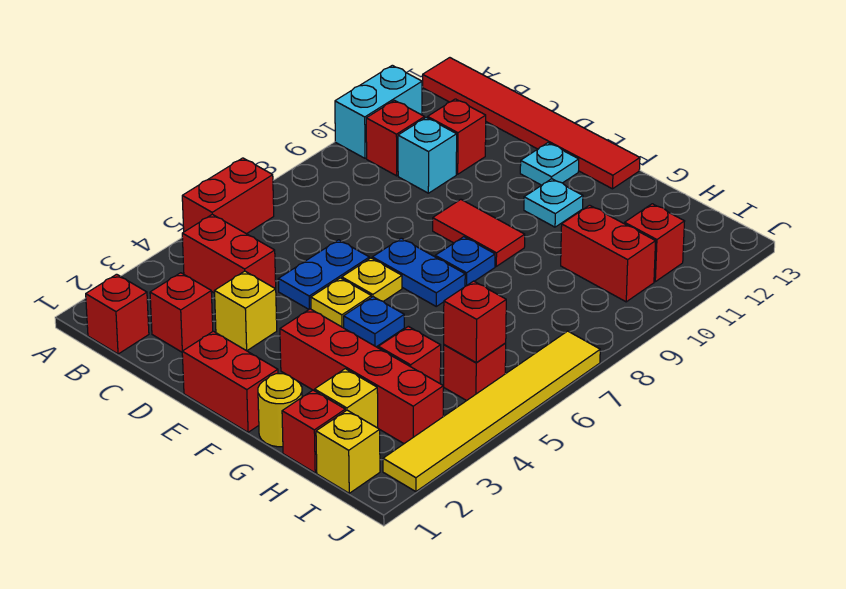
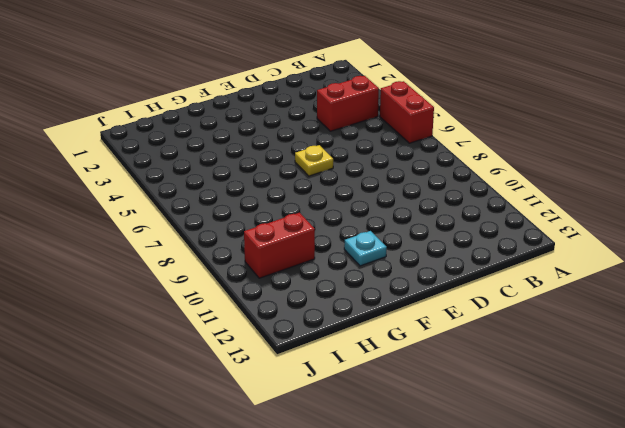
none -> cyan brick A10:A11 level 1
none -> red tile A13:F13 level 1
none -> red brick B1 level 1
none -> red brick B10 level 1

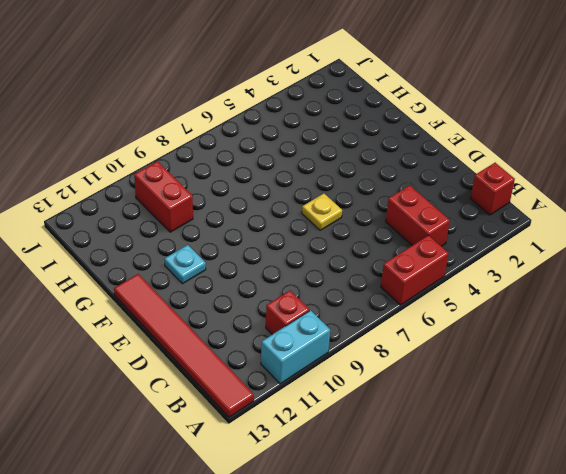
none -> red brick C2 level 1
none -> cyan brick C10 level 1
none -> red brick C11 level 1
none -> yellow brick D3 level 1

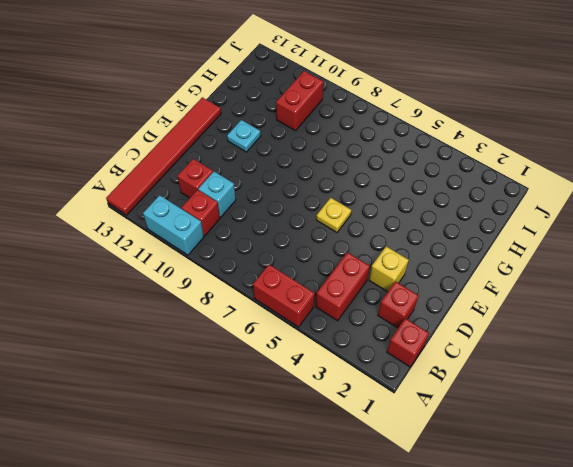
none -> blue plate D5:D6 level 1
none -> red brick E1:F1 level 1
none -> yellow plate E5 level 1
none -> blue plate E7:F7 level 1

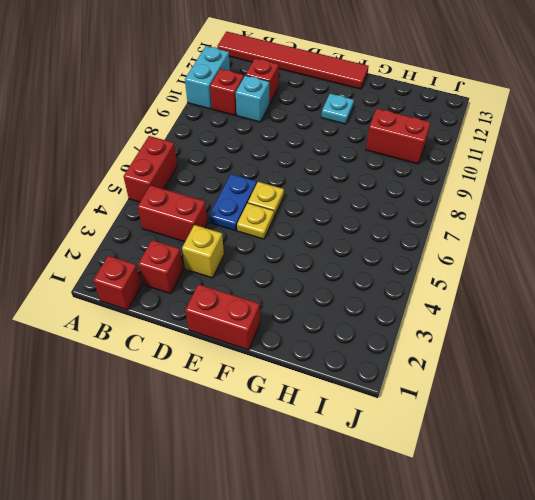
none -> blue plate E7:F7 level 1
none -> red tile E9:F9 level 1
none -> cyan plate E12 level 1
none -> red brick F3:I3 level 1

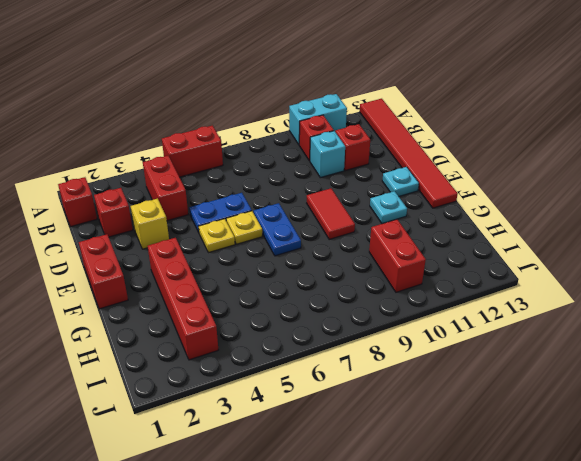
none -> blue plate F5 level 1
none -> blue plate F8 level 1
none -> yellow round brick G1 level 1
none -> red brick H1 level 1

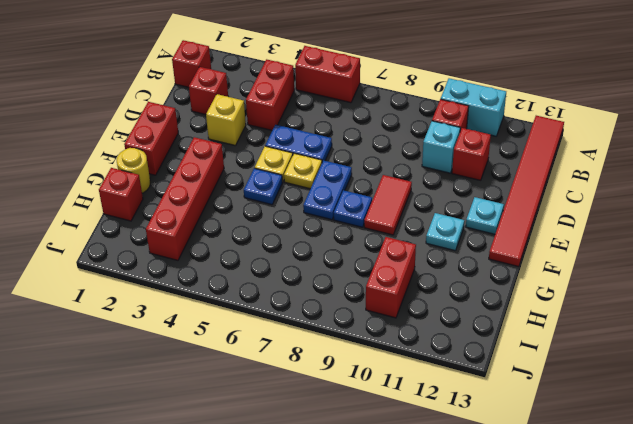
none -> yellow brick H2 level 1
none -> red brick H4 level 1
none -> yellow brick I1 level 1
none -> red brick I5 level 1

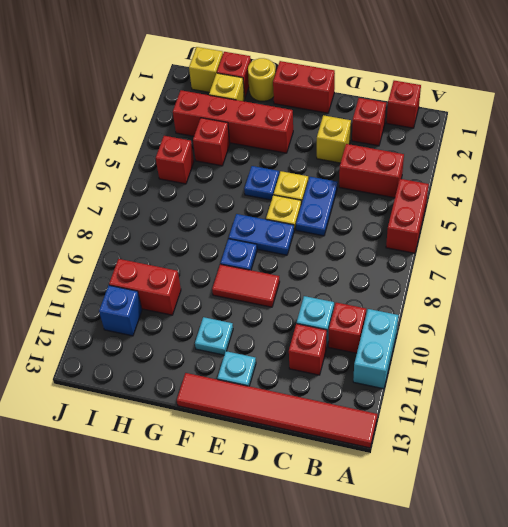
blue brick I11 level 1 -> red brick I11 level 1
none -> yellow tile J2:J7 level 1
none -> red brick I5 level 2

